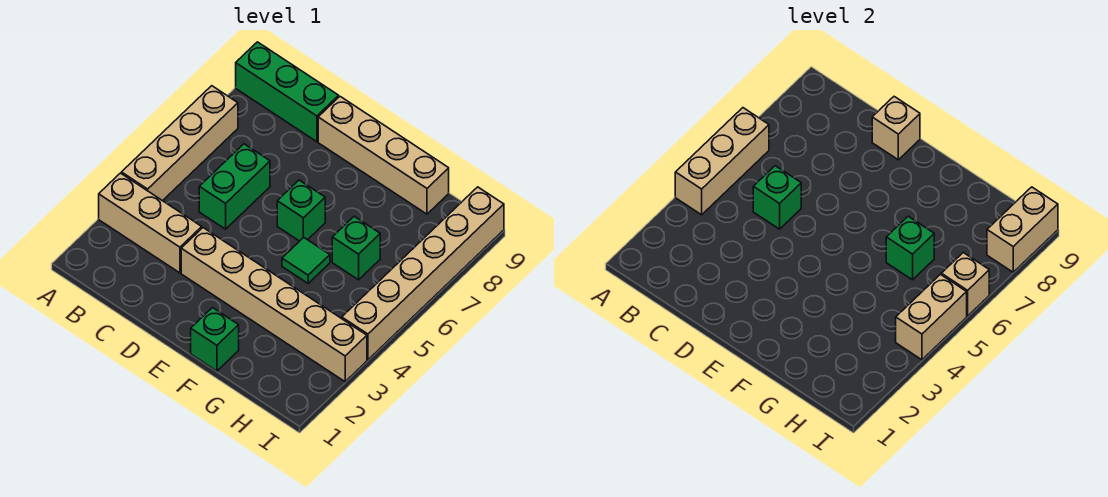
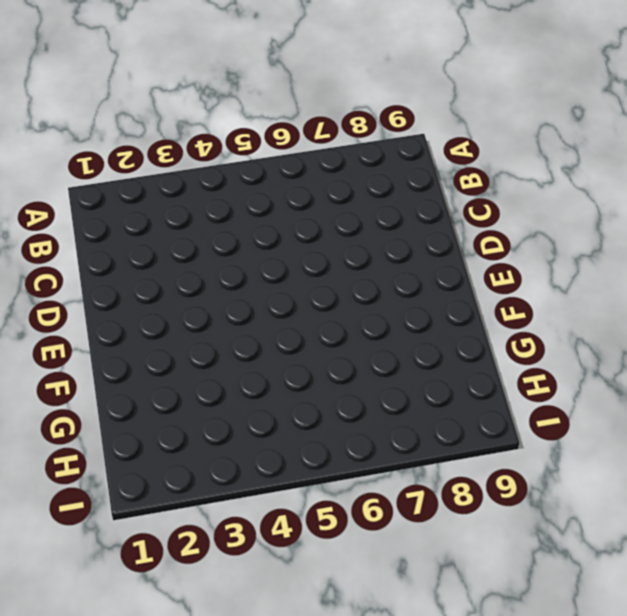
none -> tan brick A3:C3 level 1
none -> tan brick A4:A7 level 1
none -> green brick A9:C9 level 1

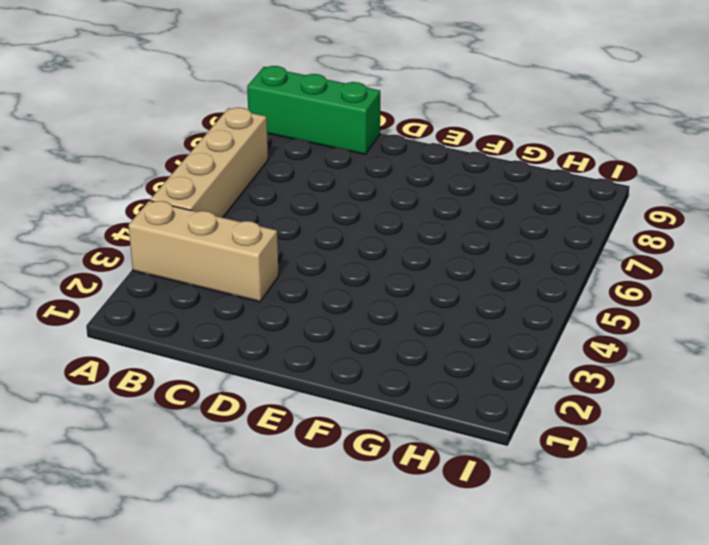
none -> green brick C5:C6 level 1
none -> tan brick D3:I3 level 1
none -> tan brick D9:G9 level 1

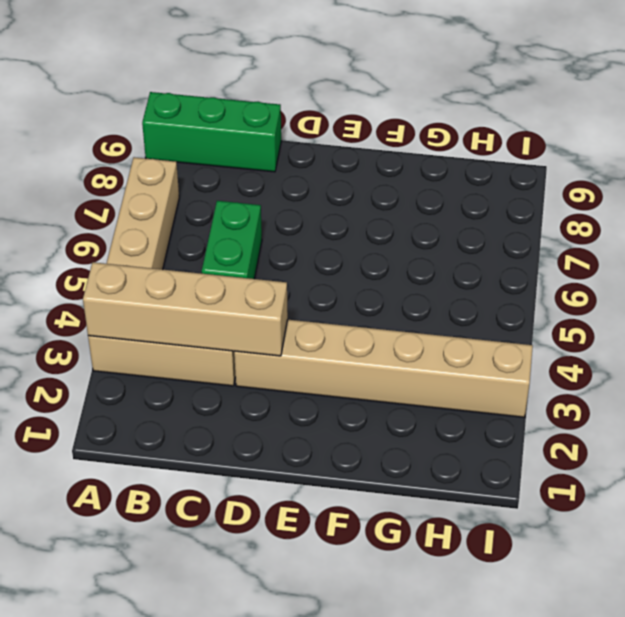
tan brick A3:D3 level 2 -> tan brick D9:G9 level 1
none -> green brick E6 level 1
none -> green brick F1 level 1
none -> green tile F5 level 1

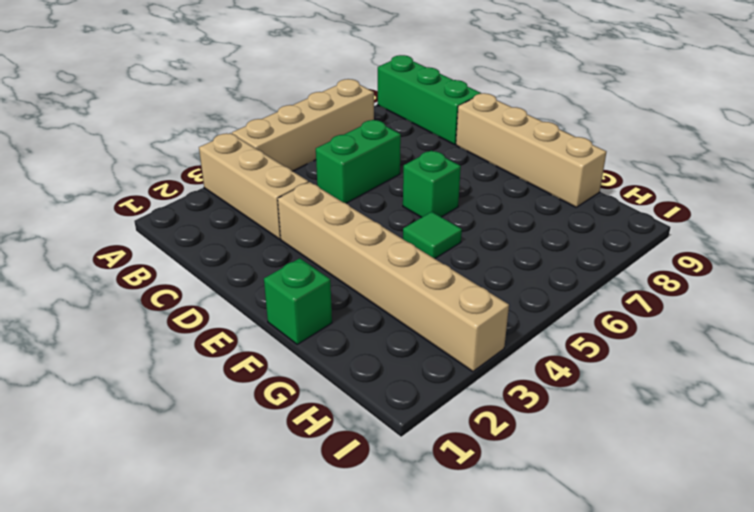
none -> green brick G6 level 1
none -> tan brick I4:I9 level 1
none -> tan brick A4:A6 level 2

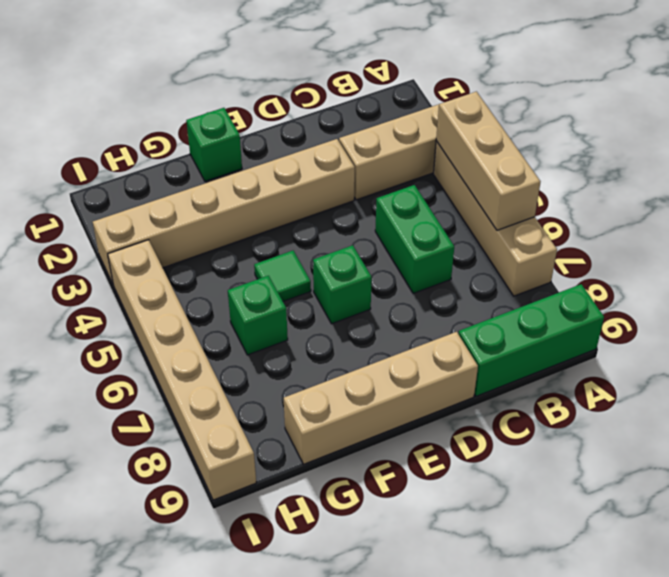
none -> green brick C5 level 2
none -> tan brick D9 level 2
none -> green brick G6 level 2

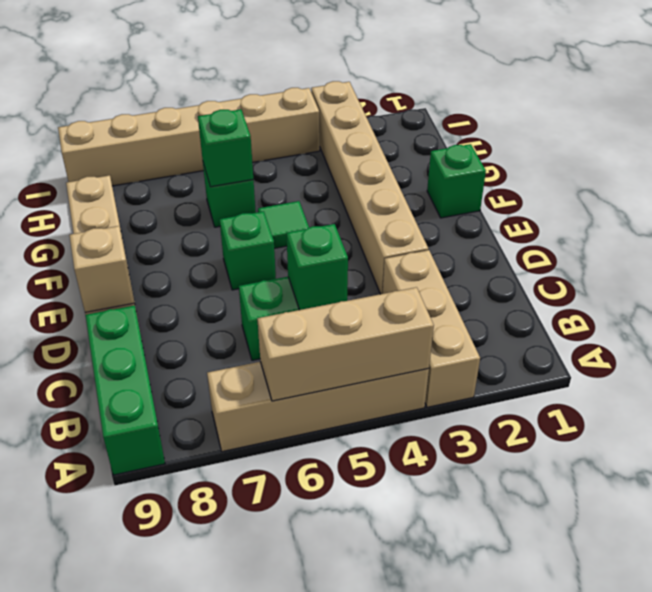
none -> tan brick I4:I5 level 2
none -> tan brick I6 level 2
none -> tan brick I8:I9 level 2

